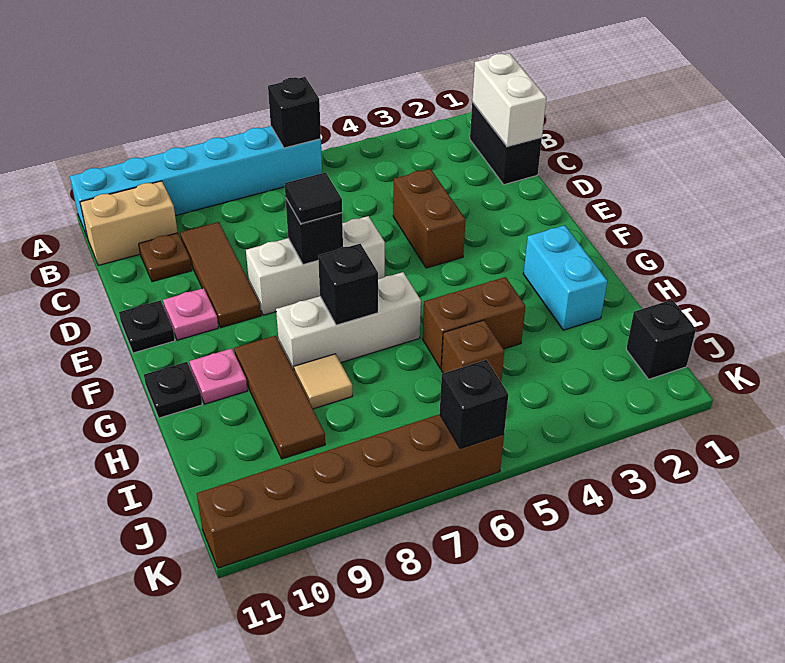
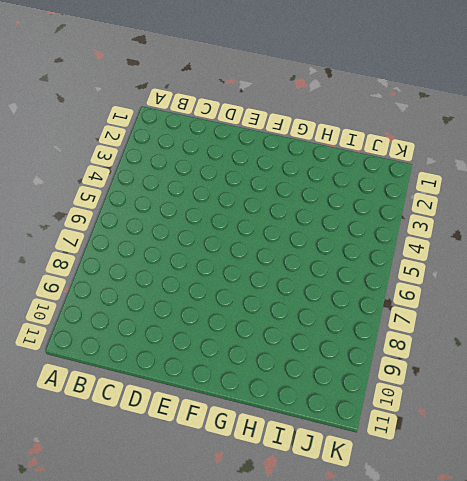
none -> cyan brick A6:A11 level 1
none -> black brick B1:C1 level 1
none -> tan brick B10:B11 level 1

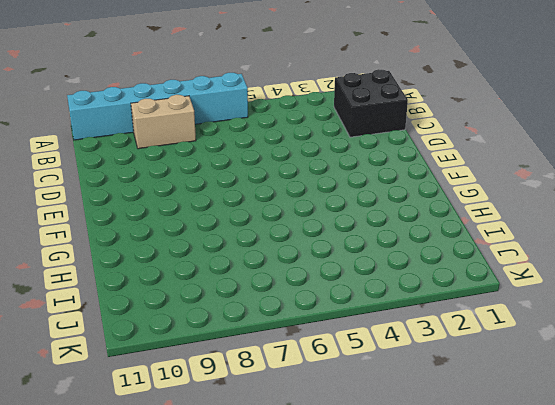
black brick B1:C2 level 1 -> black brick B1:C1 level 1
tan brick B8:B9 level 1 -> tan brick B10:B11 level 1
none -> brown tile C9:E9 level 1
none -> brown plate C10 level 1
none -> brown brick D4:E4 level 1

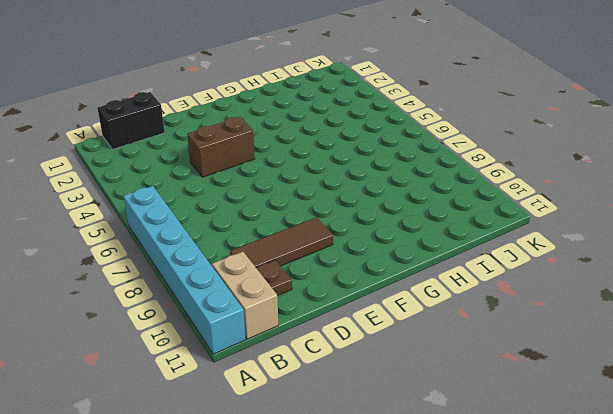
none -> white brick E6:E8 level 1
none -> pink plate E10 level 1
none -> black plate E11 level 1

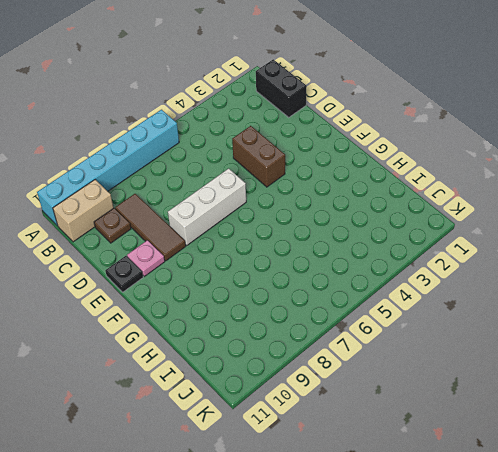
none -> cyan brick G2:H2 level 1
none -> white brick G6:G8 level 1
none -> brown tile G9:I9 level 1

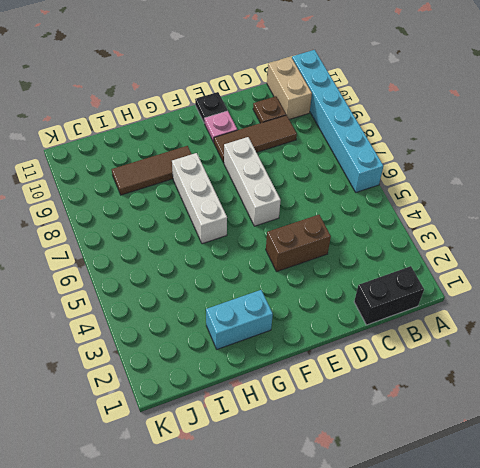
none -> pink plate G10 level 1
none -> black plate G11 level 1
none -> brown brick H4:H5 level 1

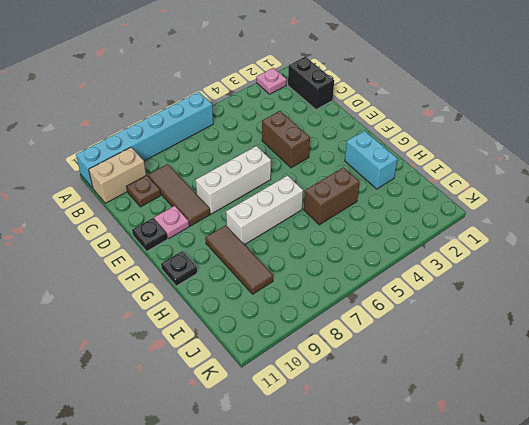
pink plate A2 level 1 -> pink plate G10 level 1
none -> tan tile H8 level 1
none -> brown brick I5 level 1
none -> black brick J1 level 1

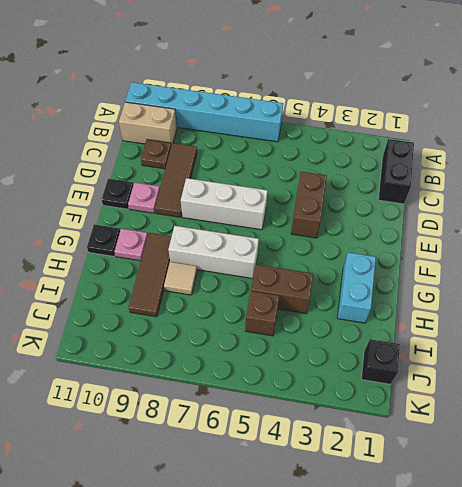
none -> brown brick K6:K11 level 1
none -> black brick A6 level 2
none -> white brick B1:C1 level 2

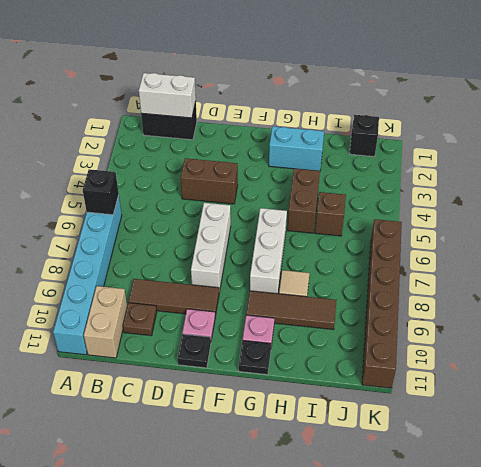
none -> black brick E7 level 2
none -> black brick G7 level 2
none -> black brick K6 level 2

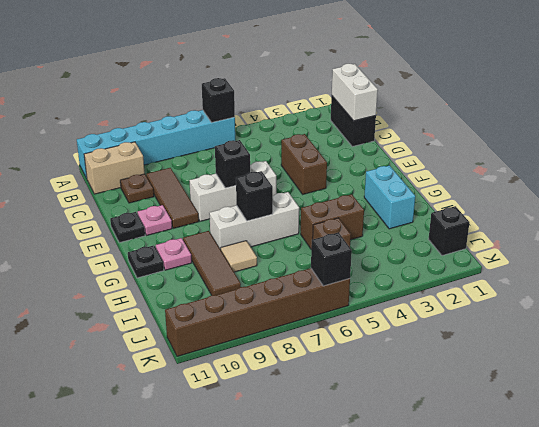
none -> black tile E7 level 3

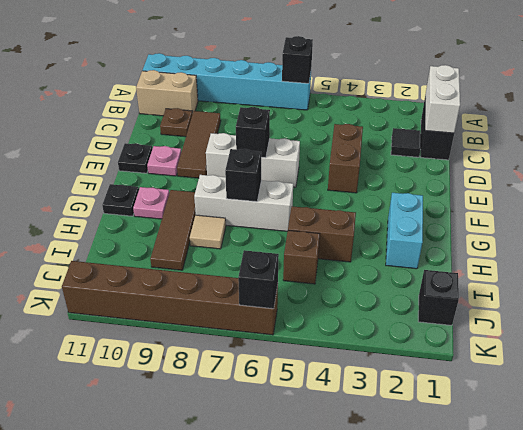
black tile C2 level 1 -> black tile E7 level 3

